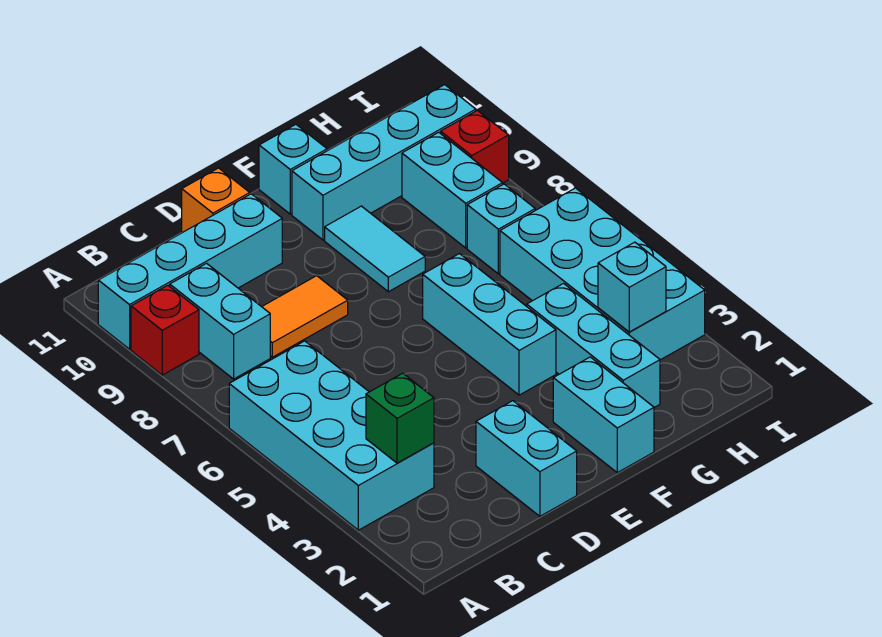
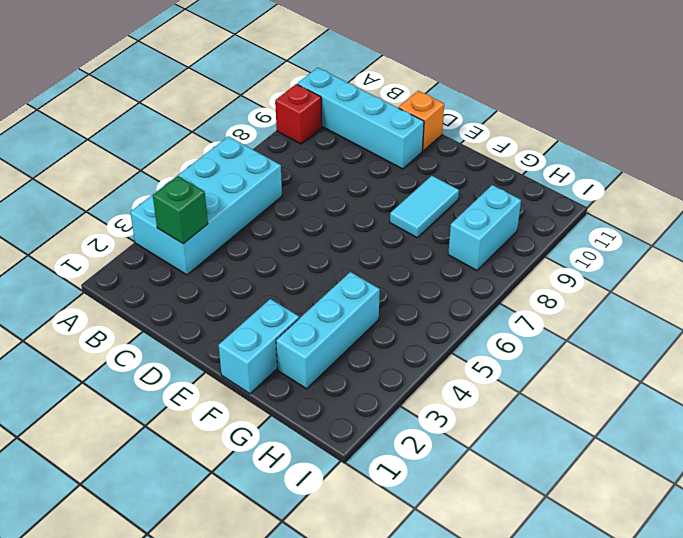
none -> cyan brick B8:B9 level 1
none -> orange tile C8:D8 level 1
none -> cyan brick D1:D2 level 1

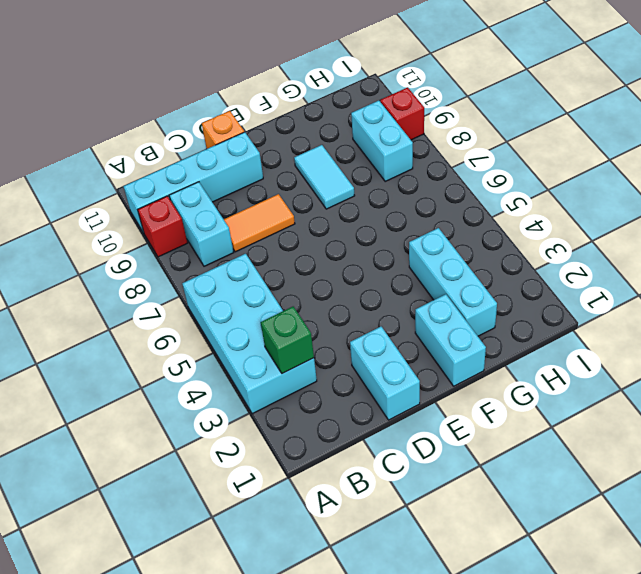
none -> cyan brick F4:F6 level 1
none -> cyan brick F10:I10 level 1
none -> cyan brick F11 level 1

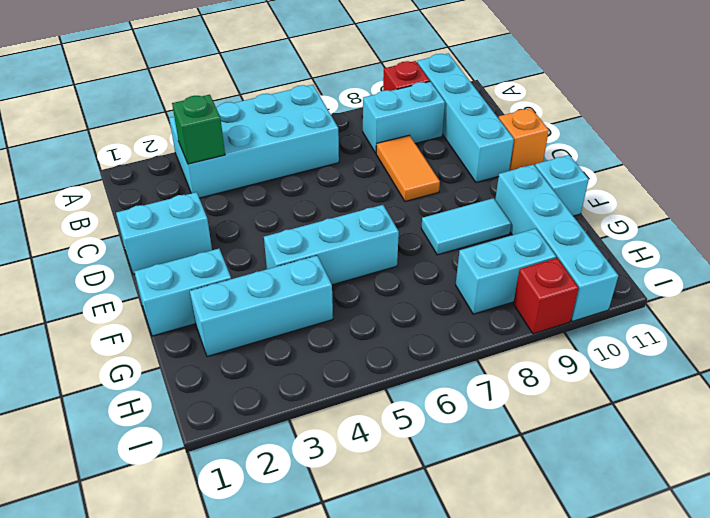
none -> cyan brick H3:I6 level 1
none -> cyan brick H7 level 1
none -> cyan brick H3 level 2

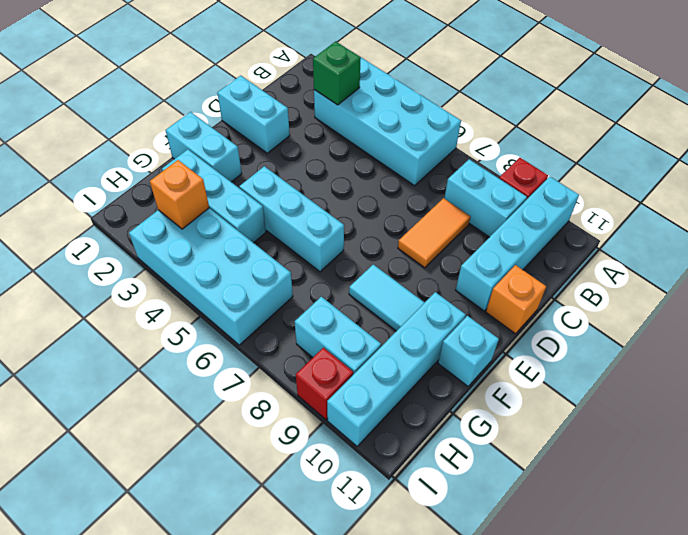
orange brick H3 level 2 -> cyan brick H3 level 2
none -> cyan brick H7 level 1

